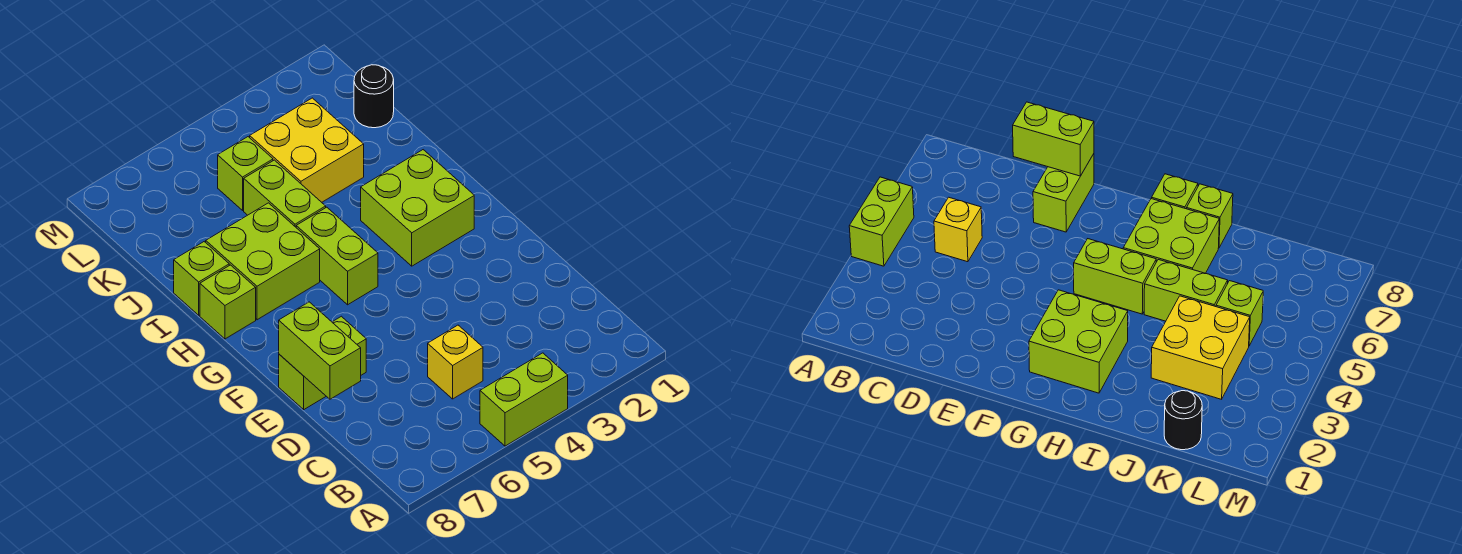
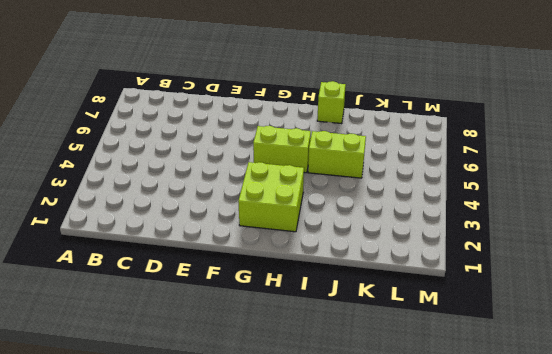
none -> lime brick A4:A5 level 1
none -> yellow brick C5 level 1
none -> lime brick E7:E8 level 1

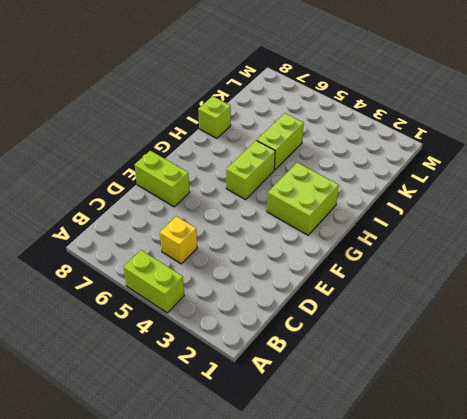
none -> lime brick H6:I7 level 1
none -> lime brick H8 level 1
none -> yellow brick J3:K4 level 1

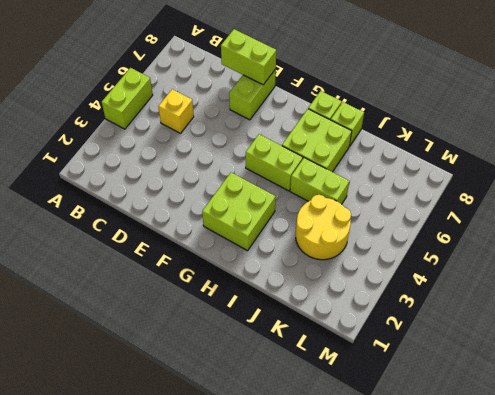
yellow round brick J3:K4 level 1 -> yellow brick J3:K4 level 1
none -> black round brick K1 level 1
none -> lime brick K5 level 1

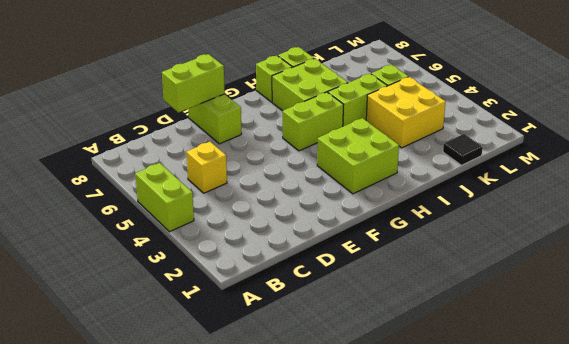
black tile K1 level 1 -> black round brick K1 level 1

